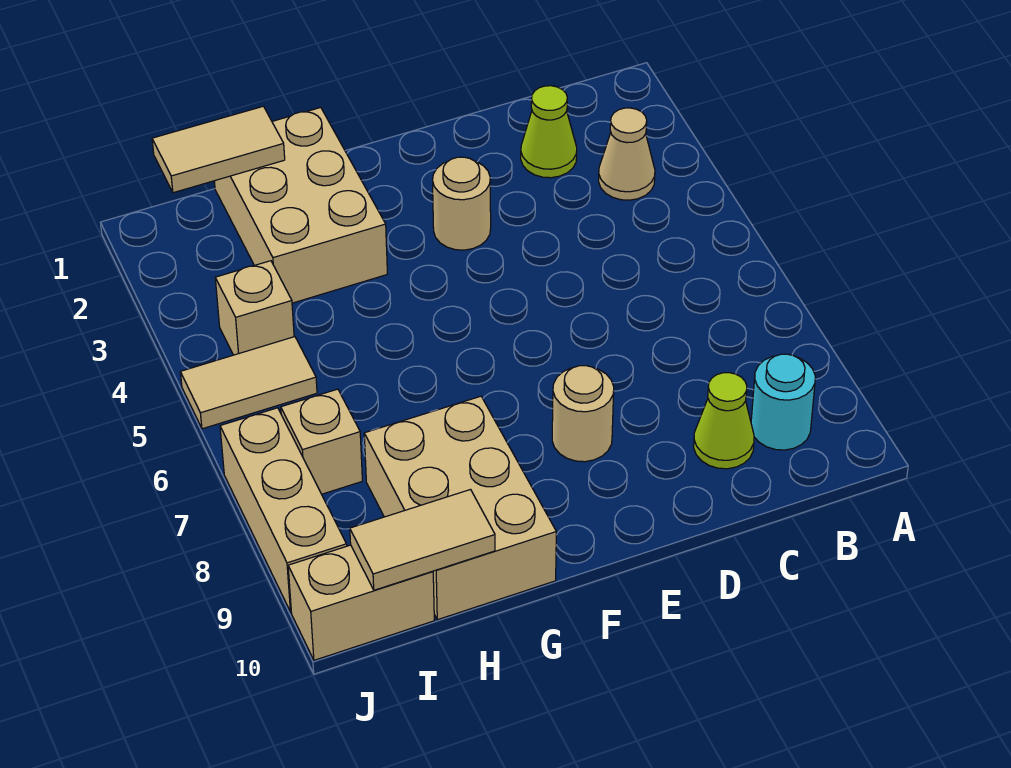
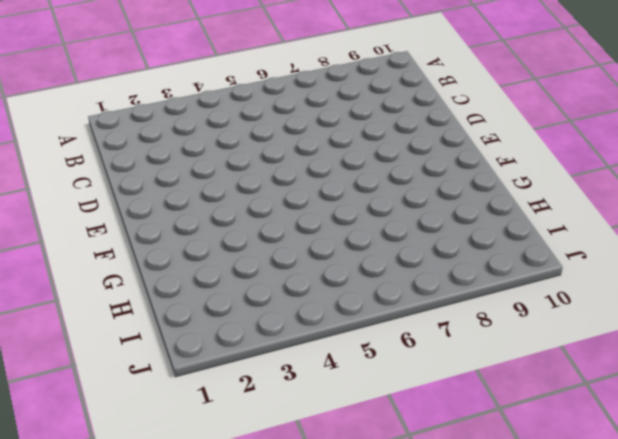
none -> tan cone B3 level 1
none -> cyan round brick B9 level 1
none -> lime cone C2 level 1

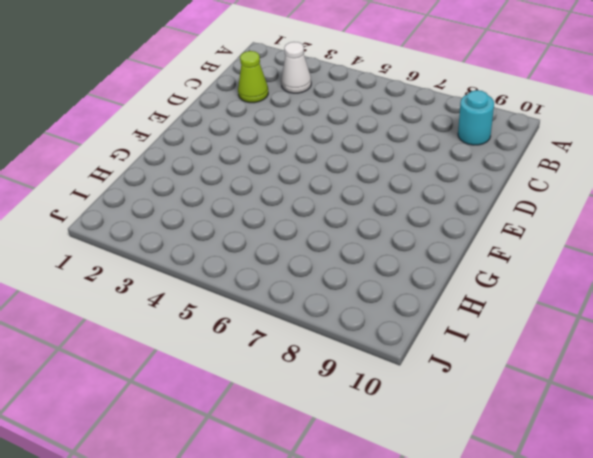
white cone B3 level 1 -> tan cone B3 level 1
none -> lime cone C9 level 1
none -> tan round brick E3 level 1
none -> tan round brick E8 level 1

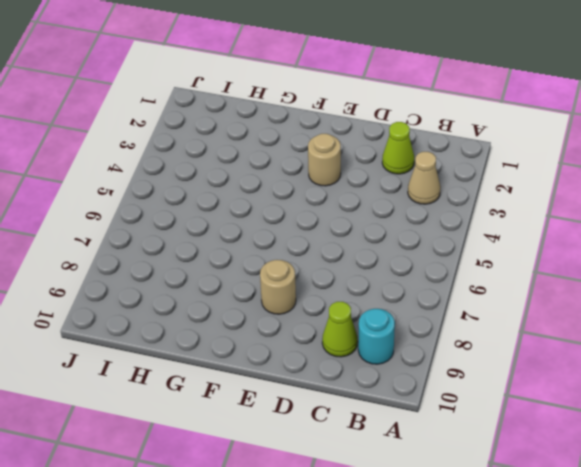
none -> tan brick G1:H3 level 1
none -> tan brick G8:H10 level 1
none -> tan brick I4 level 1

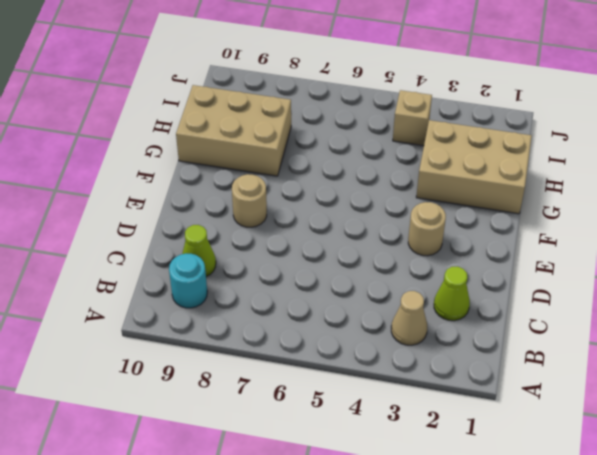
none -> tan tile I5:J5 level 1
none -> tan brick I7 level 1
none -> tan brick I10:J10 level 1

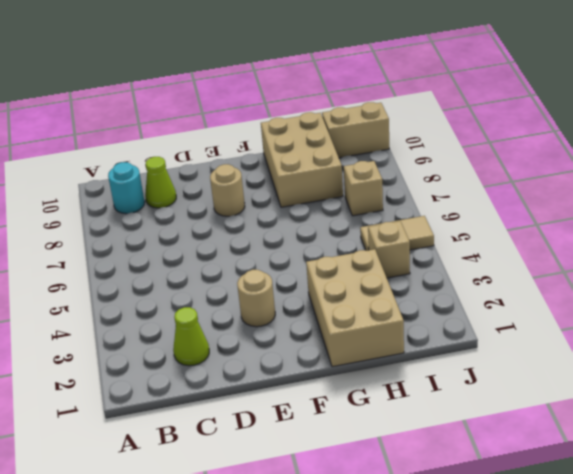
none -> tan cone B3 level 1
none -> tan brick J7:J9 level 1
none -> tan tile H1:I1 level 2

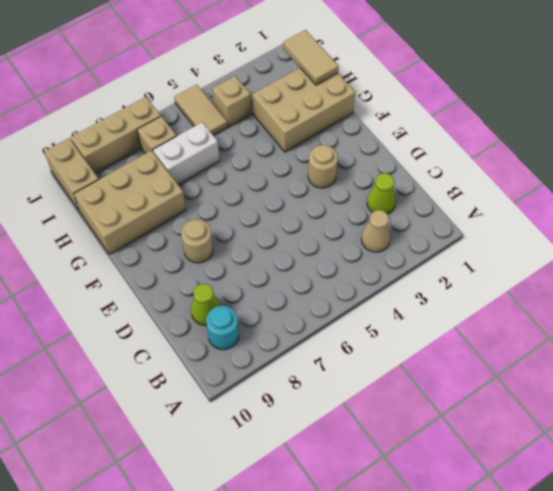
white brick H6:H7 level 1 -> none
none -> tan tile H10:I10 level 2

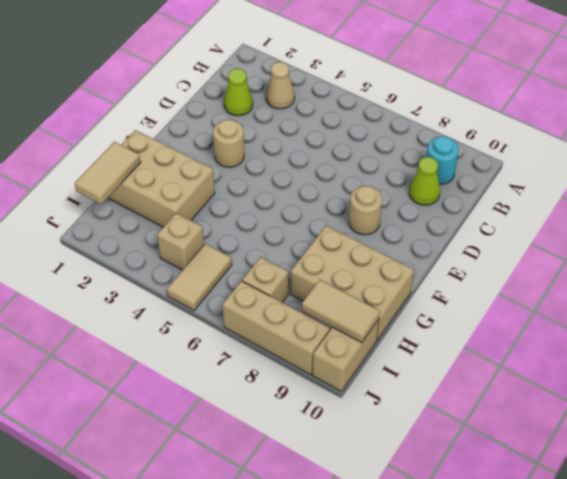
tan tile I9:I10 level 2 -> tan tile H10:I10 level 2

